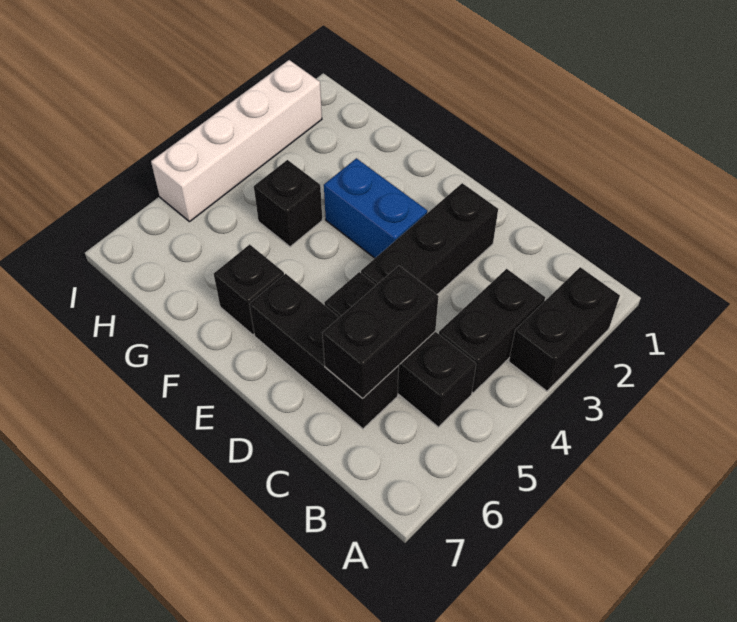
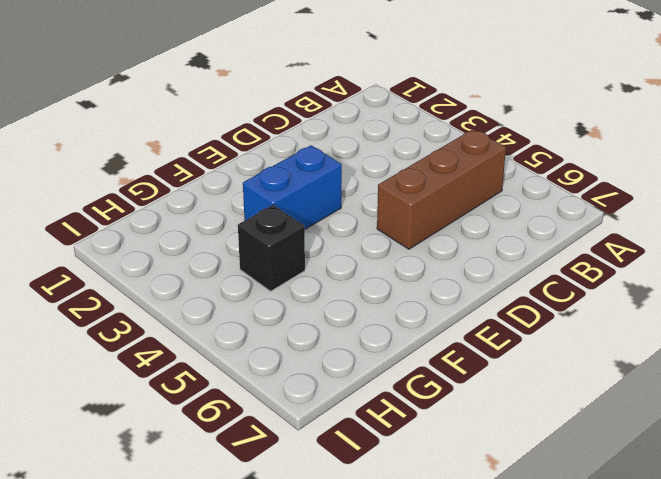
brown brick B5:D5 level 1 -> black brick B5:D5 level 1
none -> black brick A2:A3 level 1
none -> black brick B3:B4 level 1

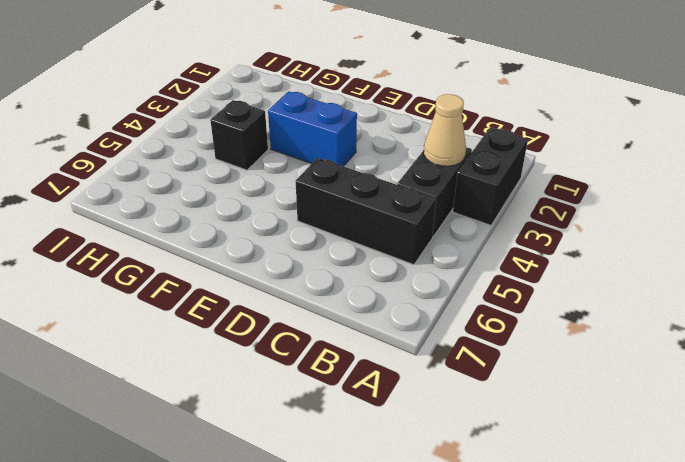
tan cone B3 level 2 -> none
none -> black brick C6:E6 level 1
none -> black brick D2:D4 level 1

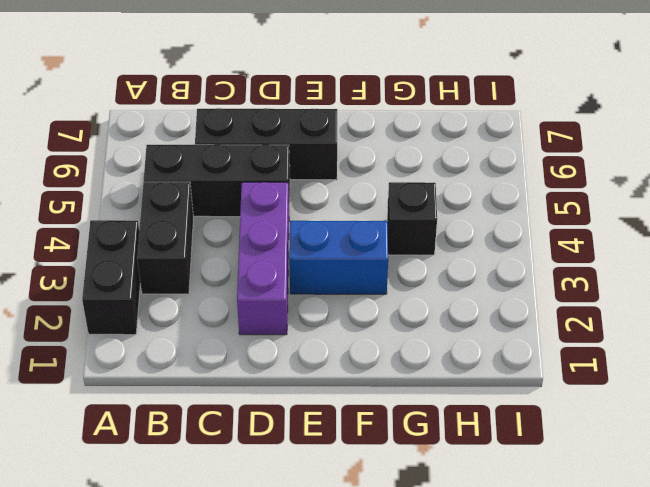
purple brick D2:D4 level 1 -> black brick D2:D4 level 1
none -> black brick F6 level 1
none -> white brick I2:I5 level 1

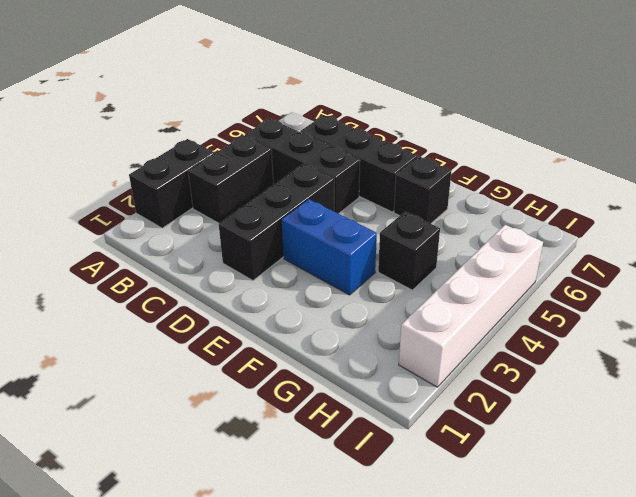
none -> black brick C5:C6 level 2

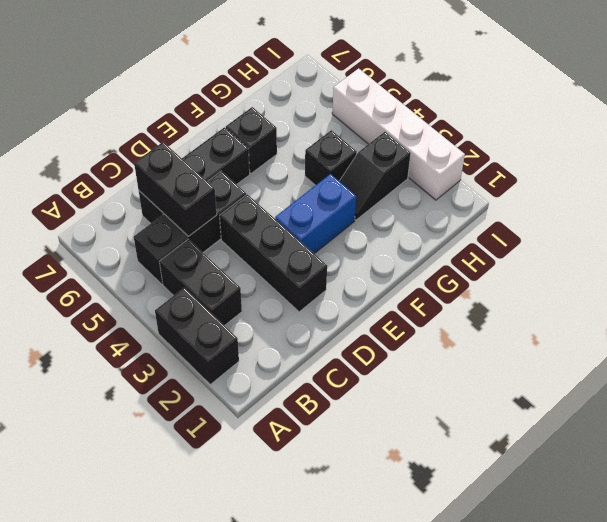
black slope G3:H3 level 1 top H -> none

